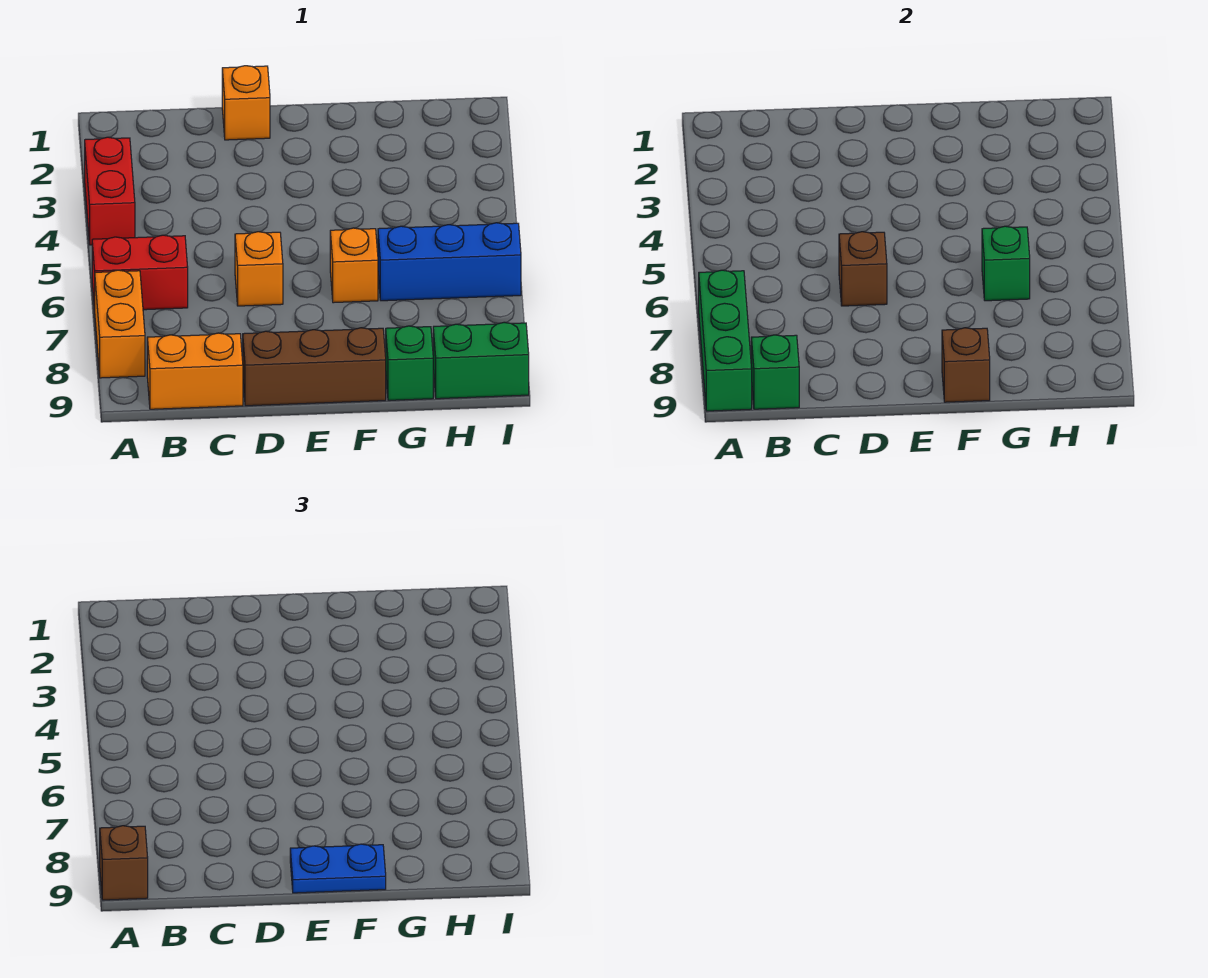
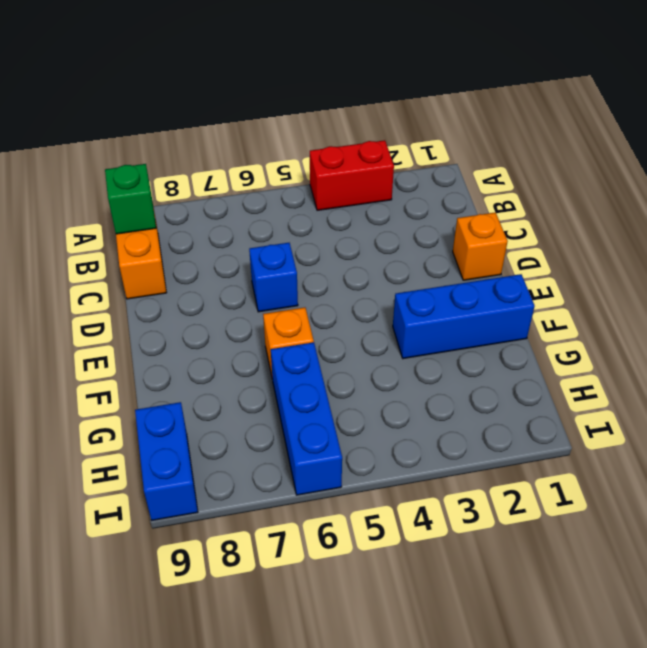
blue brick D6 level 1 -> orange brick D6 level 1
blue brick F1:F3 level 1 -> none
blue brick H9:I9 level 1 -> green brick H9:I9 level 1
none -> red brick A6:B6 level 1
none -> orange brick A7:A8 level 1
none -> brown brick D9:F9 level 1

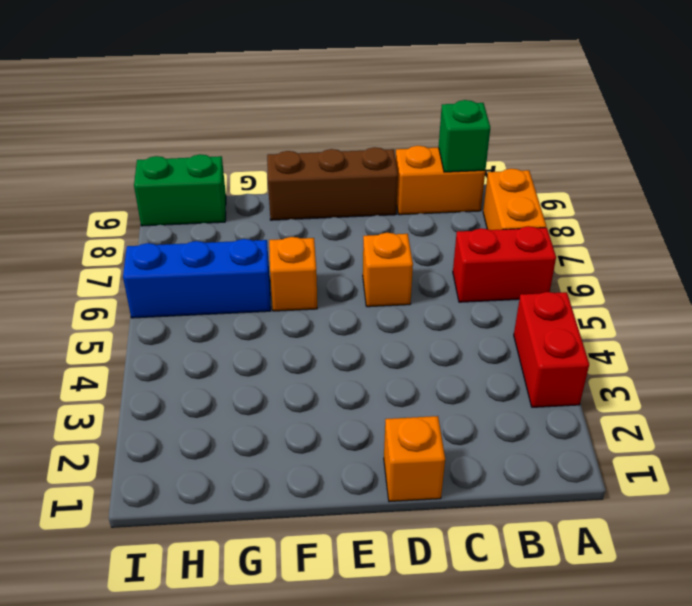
none -> green brick G9 level 1
none -> green brick A7:A9 level 2
none -> brown brick D6 level 2

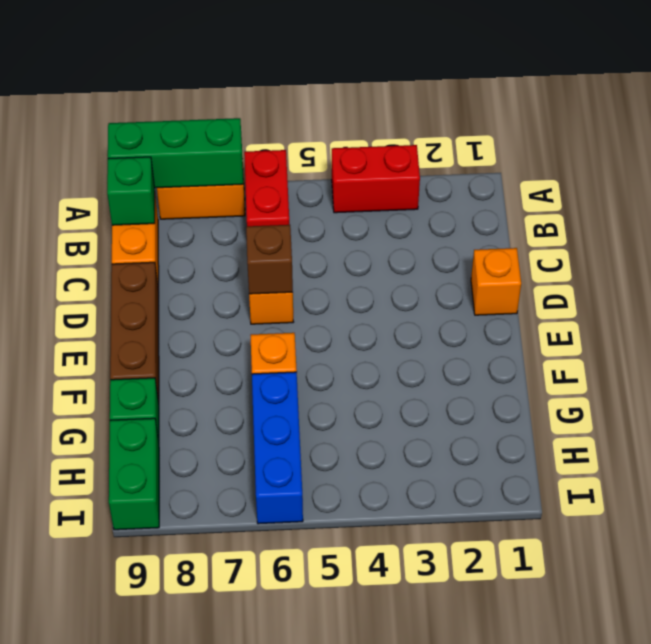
none -> brown brick F9 level 2
none -> green brick G6 level 2
none -> brown brick A9 level 3

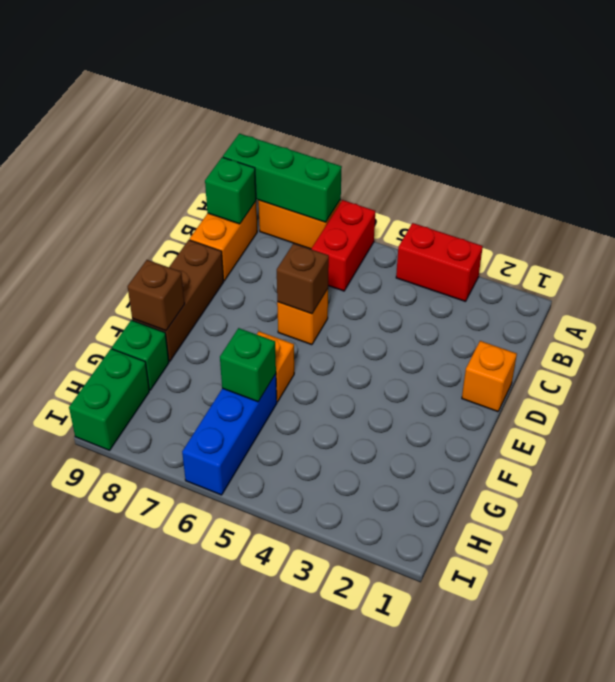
none -> brown brick A9 level 3
none -> blue plate E9:F9 level 3

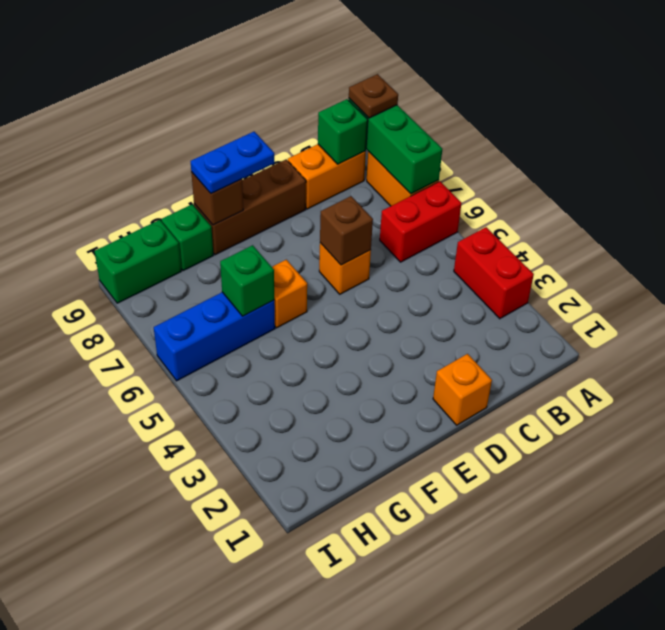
brown plate A9 level 3 -> brown brick A9 level 3

